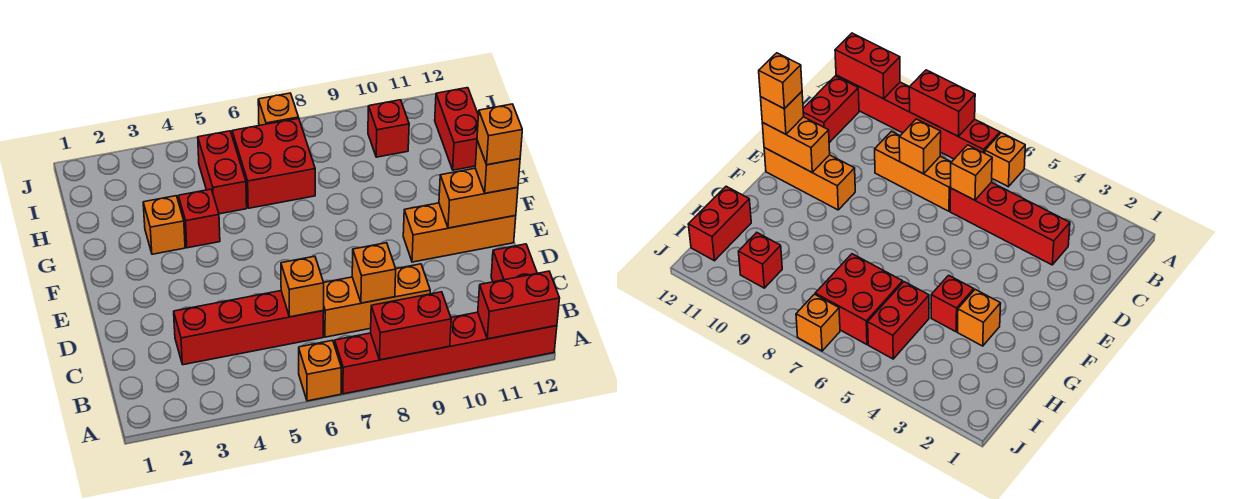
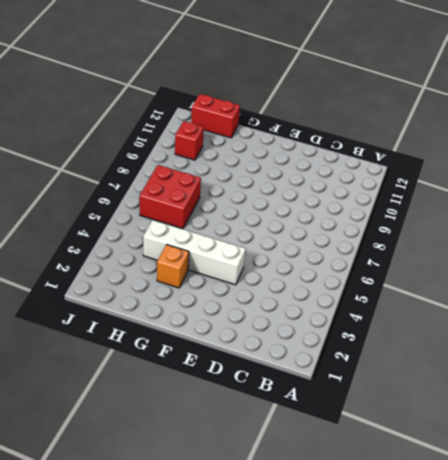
white brick E4:H4 level 1 -> red brick G4 level 1
none -> orange brick A6 level 1
none -> red brick A7:A12 level 1
none -> red brick B12:C12 level 1

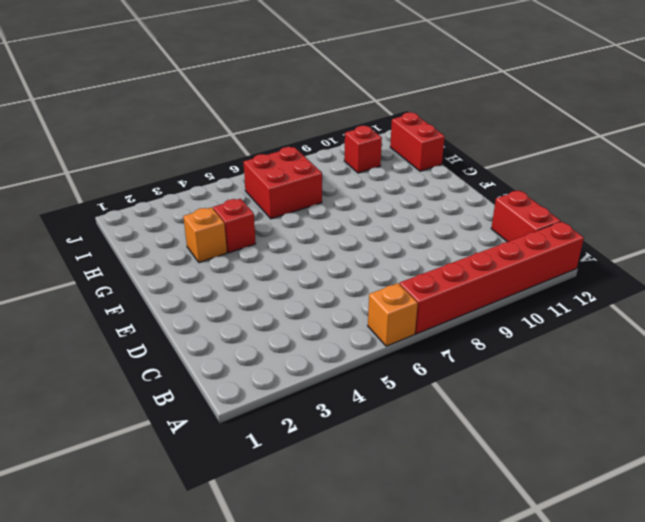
none -> red brick C3:C6 level 1
none -> orange brick C7:C9 level 1
none -> orange brick E10:E12 level 1

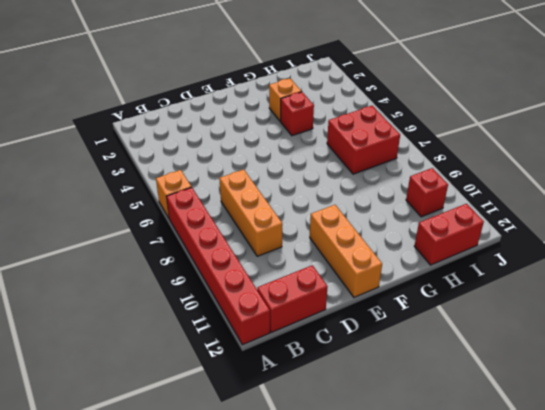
none -> red brick C3:C6 level 1
none -> red brick H5:I5 level 1
none -> orange brick J7 level 1

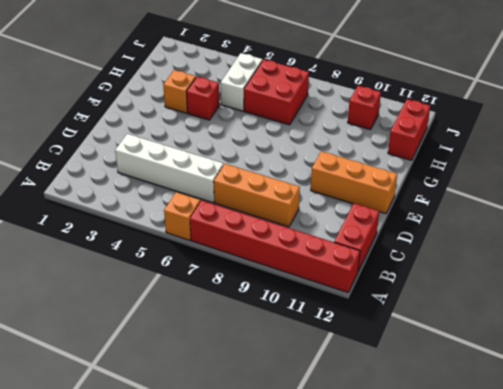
white brick C3:C6 level 1 -> red brick C3:C6 level 1
white brick H5:I5 level 1 -> red brick H5:I5 level 1
none -> orange brick J7 level 1
none -> red brick A8:A9 level 2
none -> red brick A11:A12 level 2

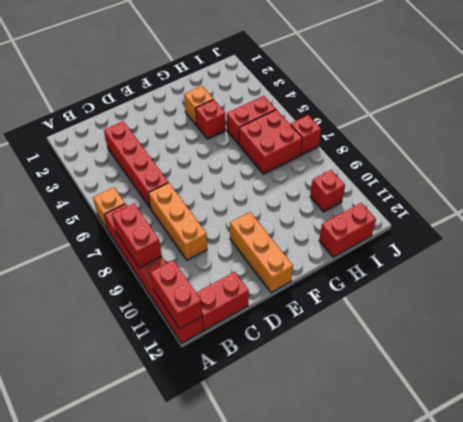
red brick J7 level 1 -> orange brick J7 level 1
none -> orange brick C6 level 2
none -> orange brick C8 level 2
none -> orange brick E11:E12 level 2

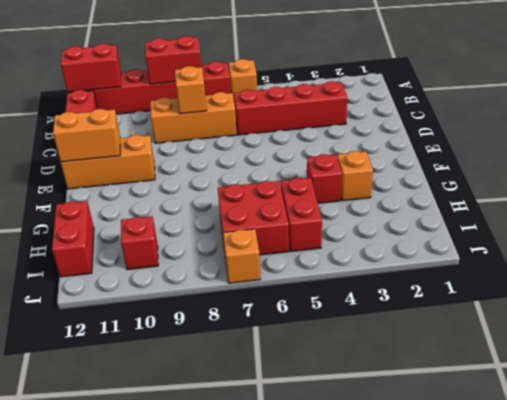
none -> orange brick C6 level 2
none -> orange brick E12 level 3
none -> orange brick E12 level 4

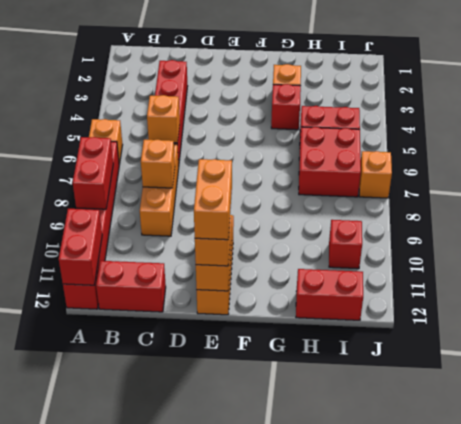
orange brick E11:E12 level 4 -> orange brick E12 level 4

